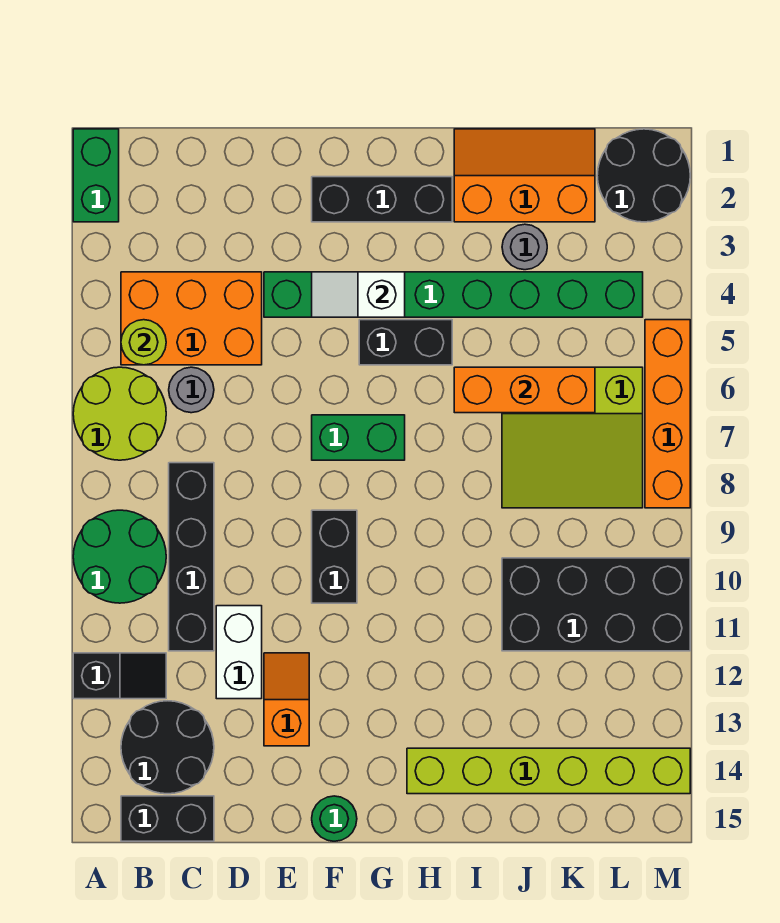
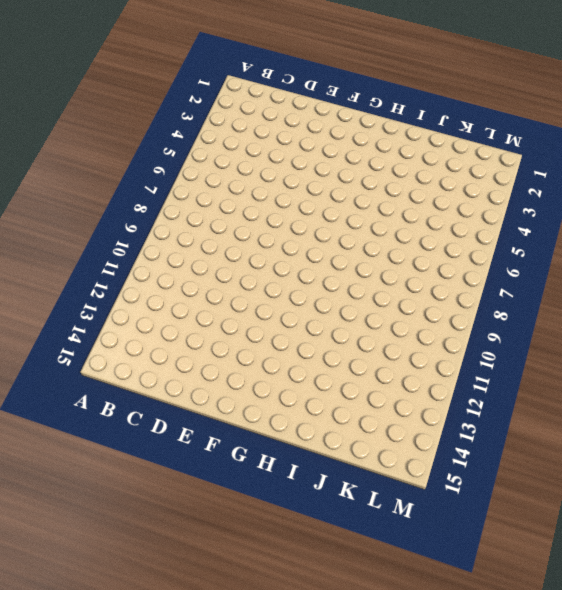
none -> green brick A1:A2 level 1
none -> lime round brick A6:B7 level 1
none -> green round brick A9:B10 level 1

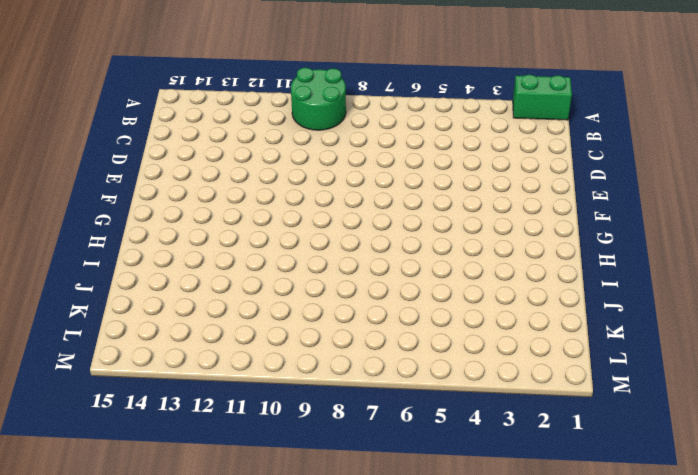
none -> lime round brick A6:B7 level 1
none -> black slope A12:B12 level 1 top A
none -> orange brick B4:D5 level 1

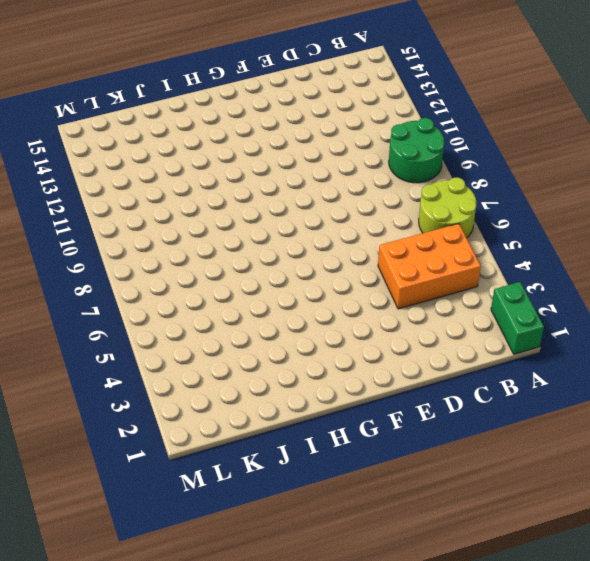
none -> black slope A12:B12 level 1 top A
none -> black round brick B13:C14 level 1
none -> black brick B15:C15 level 1

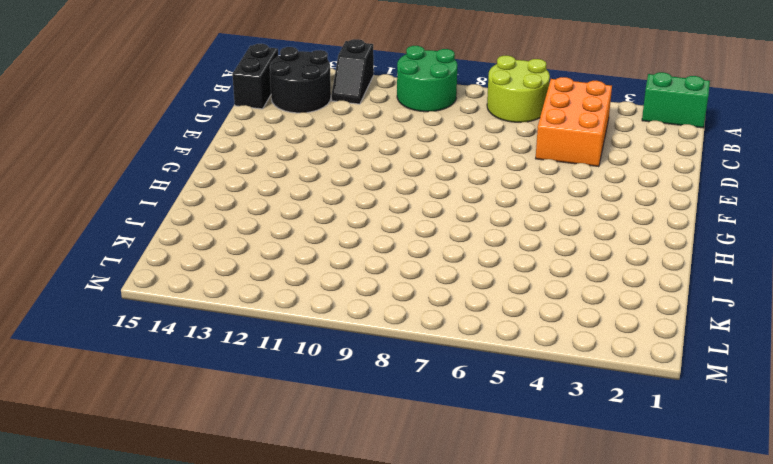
none -> grey round brick C6 level 1
none -> black brick C8:C11 level 1
none -> white brick D11:D12 level 1

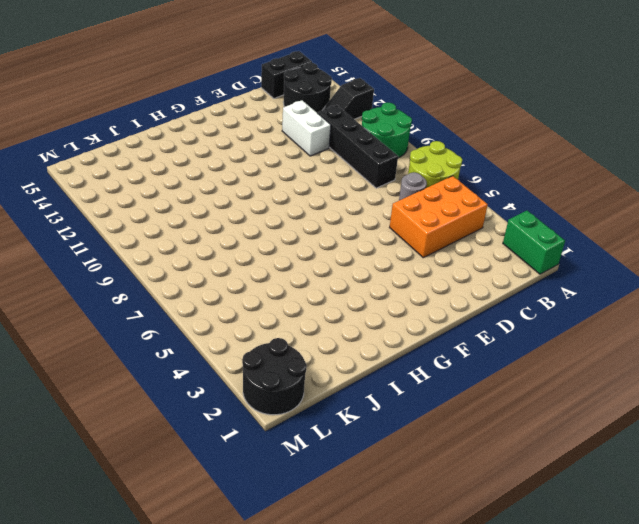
none -> green brick E4:L4 level 1
none -> orange slope E12:E13 level 1 top 13
none -> black brick F2:H2 level 1

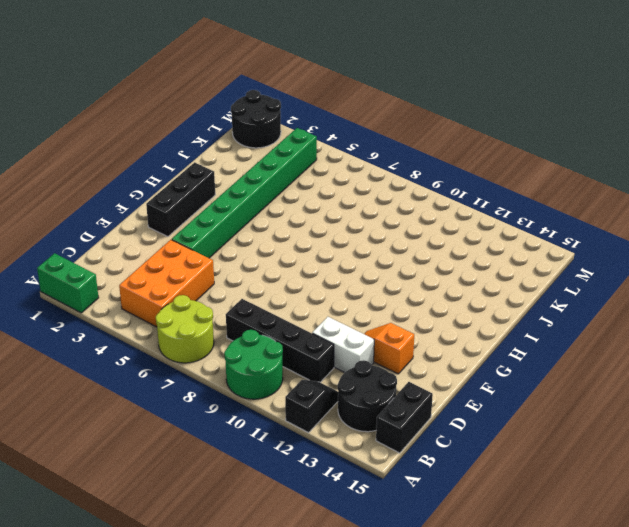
none -> grey round brick C6 level 1
none -> green brick F7:G7 level 1
none -> black brick F9:F10 level 1

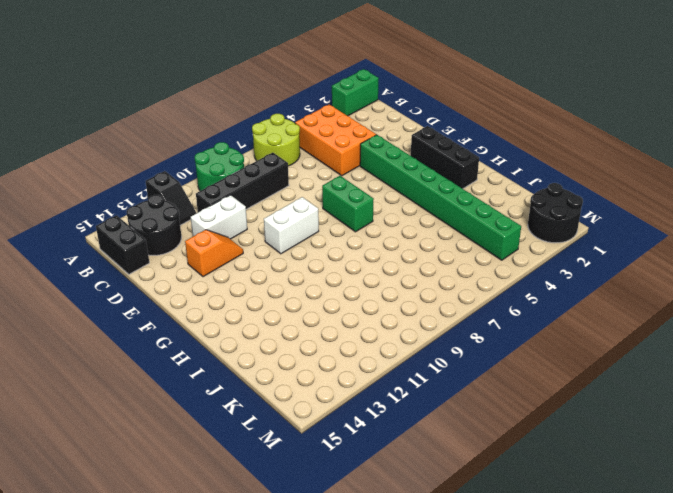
white brick F9:F10 level 1 -> black brick F9:F10 level 1
none -> grey round brick C6 level 1
none -> green round brick F15 level 1
none -> black brick G5:H5 level 1

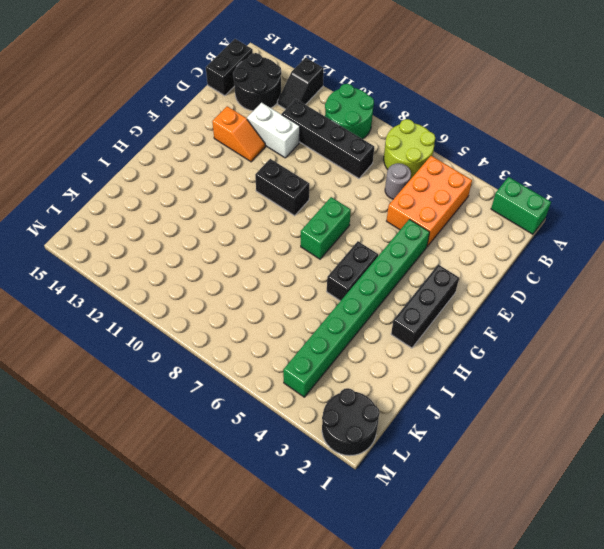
none -> green round brick F15 level 1
none -> lime brick H14:M14 level 1
none -> orange slope I1:K2 level 1 top 2

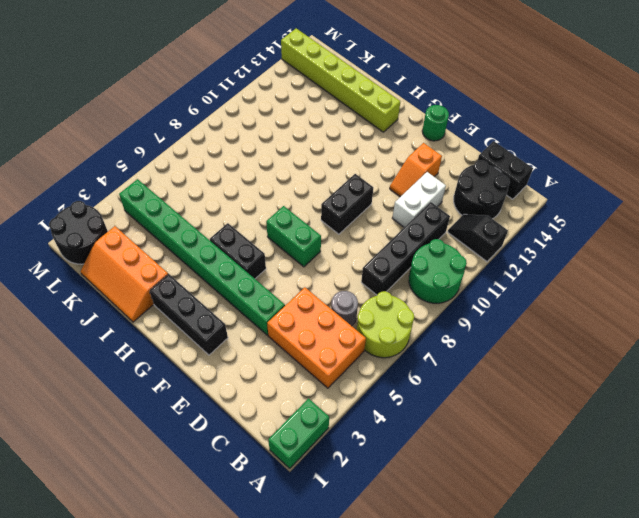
none -> grey round brick J3 level 1
none -> lime slope J6:L8 level 1 top 6
none -> black brick J10:M11 level 1

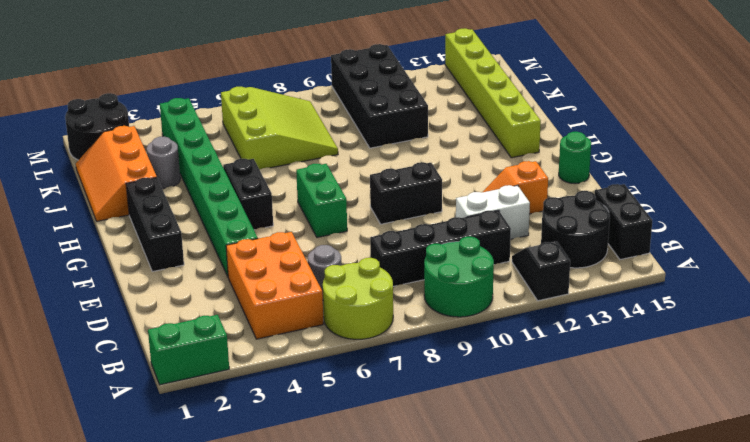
none -> orange brick M5:M8 level 1
none -> lime round brick B5 level 2
none -> white slope F4:G4 level 2 top G

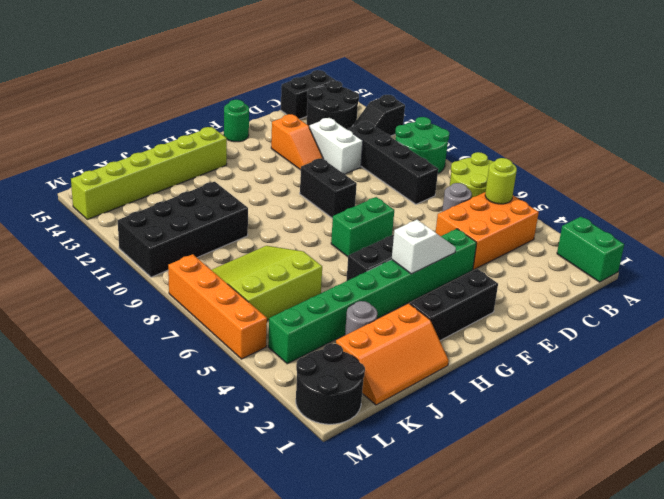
none -> orange brick I6:K6 level 2

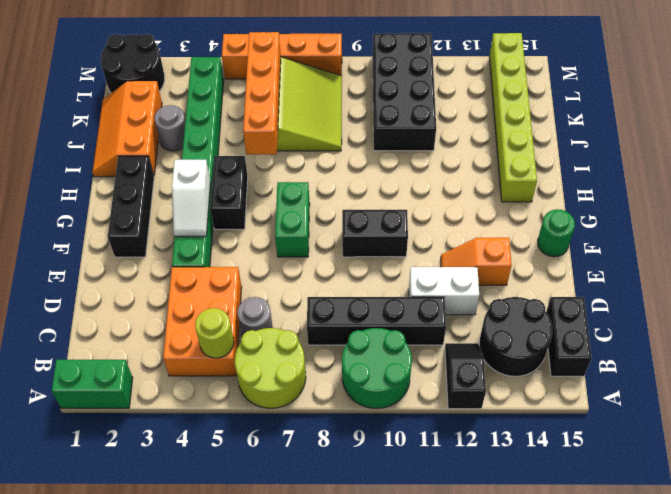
orange brick I6:L6 level 2 -> orange brick I6:K6 level 2

